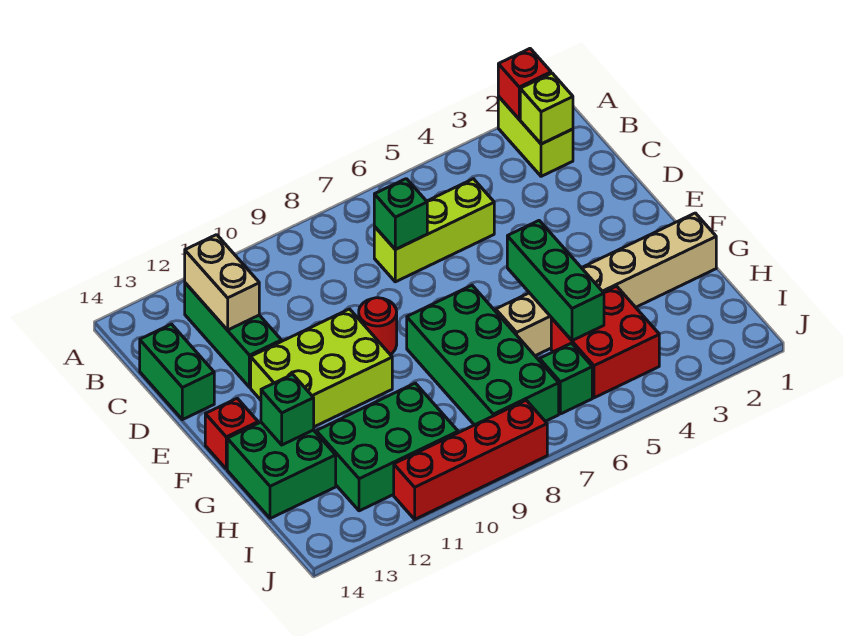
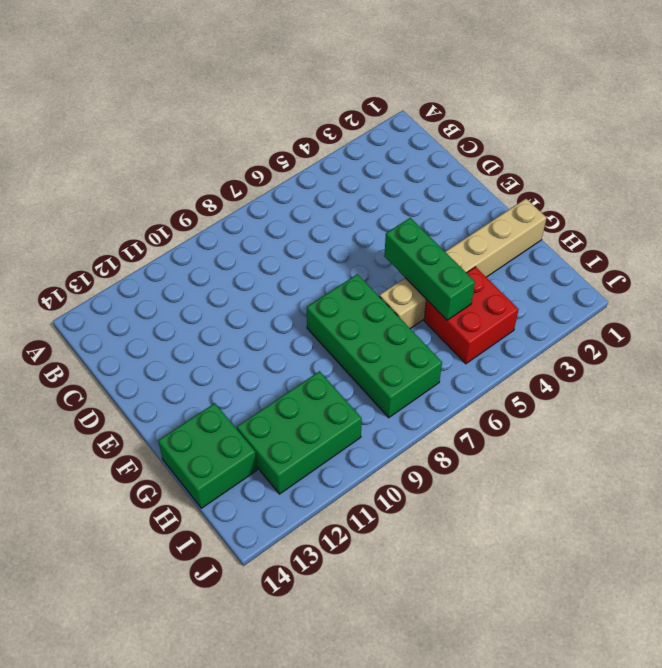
none -> lime brick A2:B2 level 1
none -> green brick B12:D12 level 1
none -> lime brick C5:C7 level 1

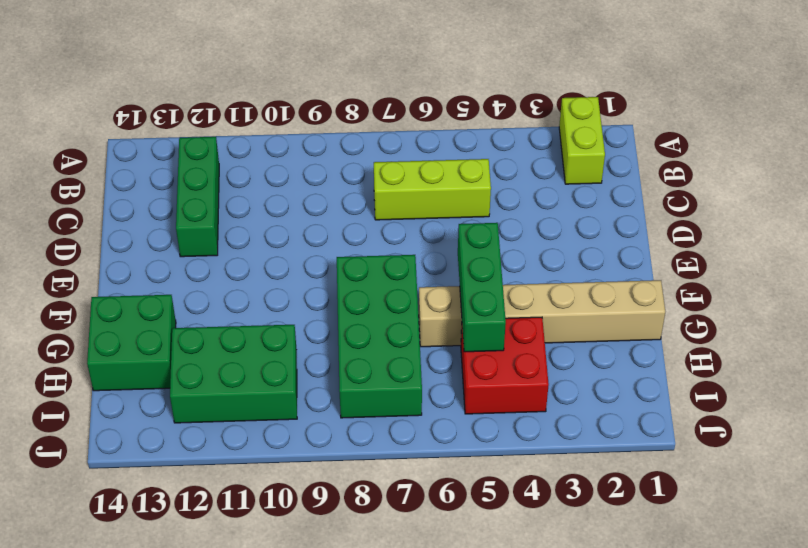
none -> green brick C14:D14 level 1
none -> red round brick E9 level 1
none -> lime brick E10:F12 level 1

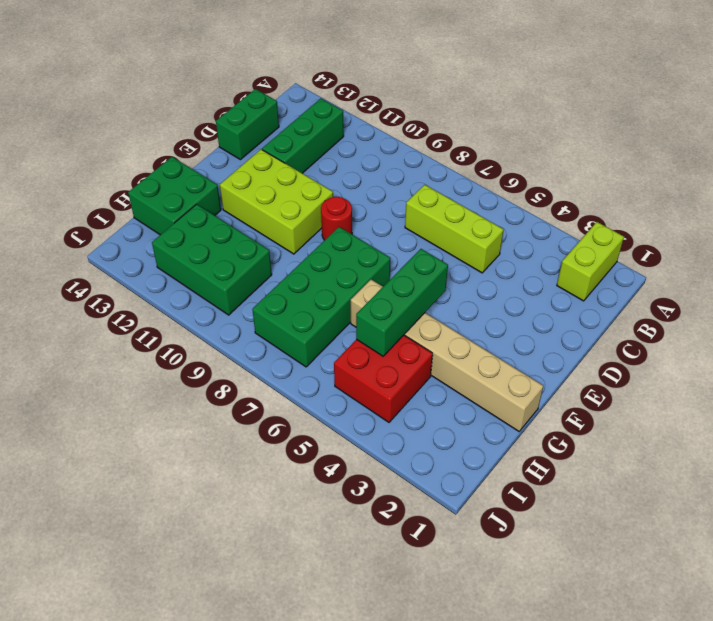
none -> red brick F14 level 1
none -> green brick I6 level 1
none -> red brick J8:J11 level 1

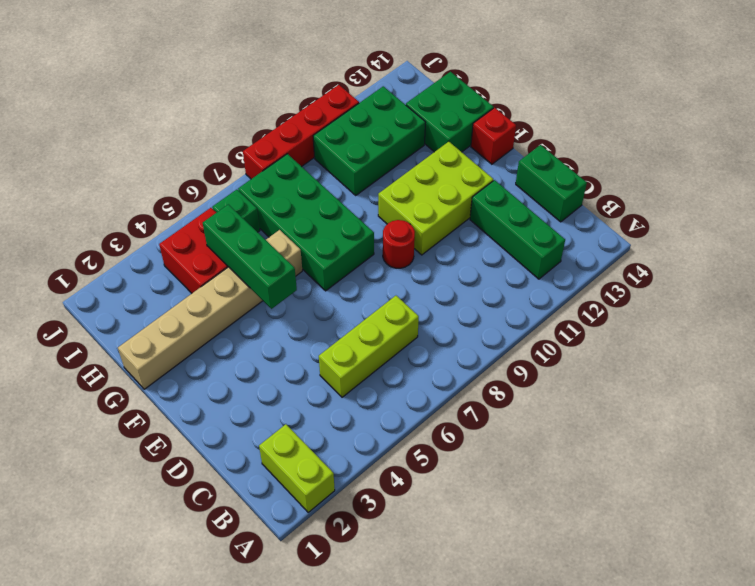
none -> red brick A2 level 2
none -> lime brick B2 level 2
none -> tan brick B12:C12 level 2

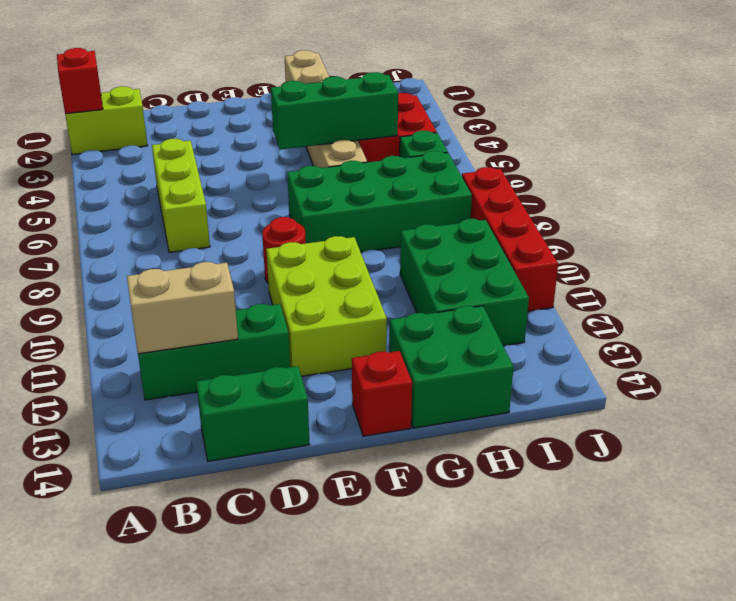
none -> lime brick B2 level 2
none -> green brick C7 level 2
none -> green brick G13 level 2

